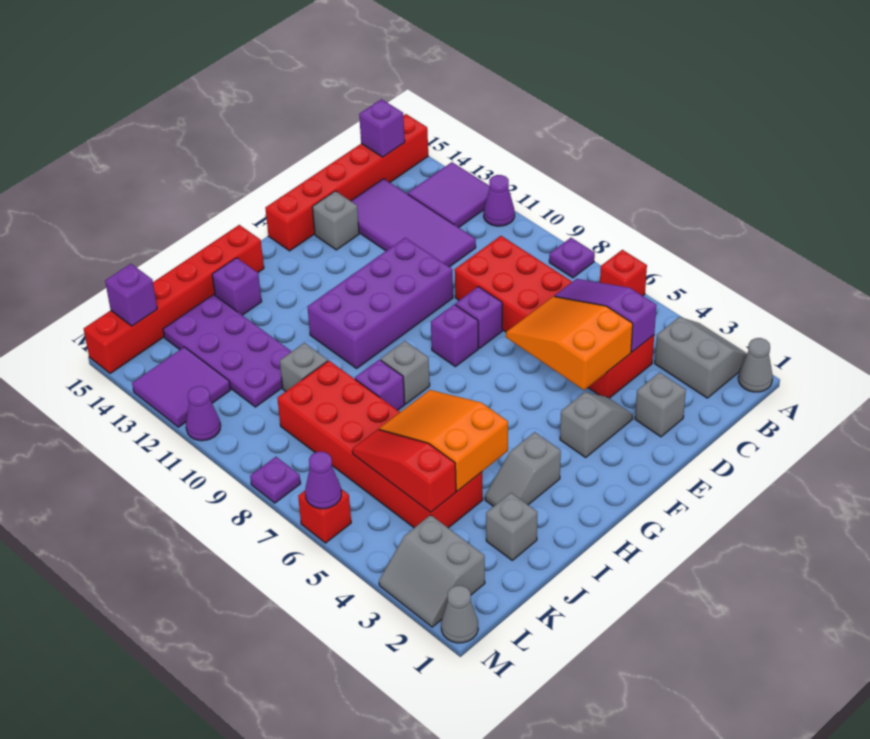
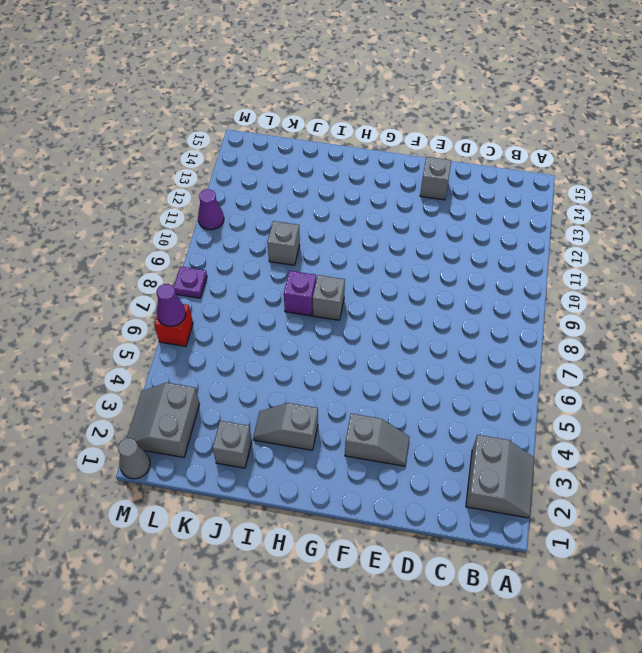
none -> grey cone A1 level 1
none -> red brick A6 level 1
none -> purple plate A8 level 1
none -> purple cone A11 level 1

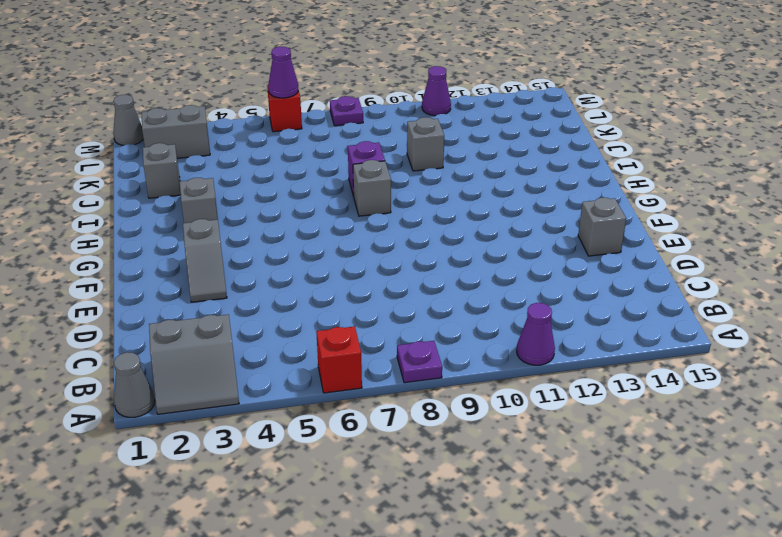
none -> purple tile A12:B13 level 1
none -> red brick A15:F15 level 1
none -> red brick C4:D9 level 1
none -> purple tile C11:D14 level 1

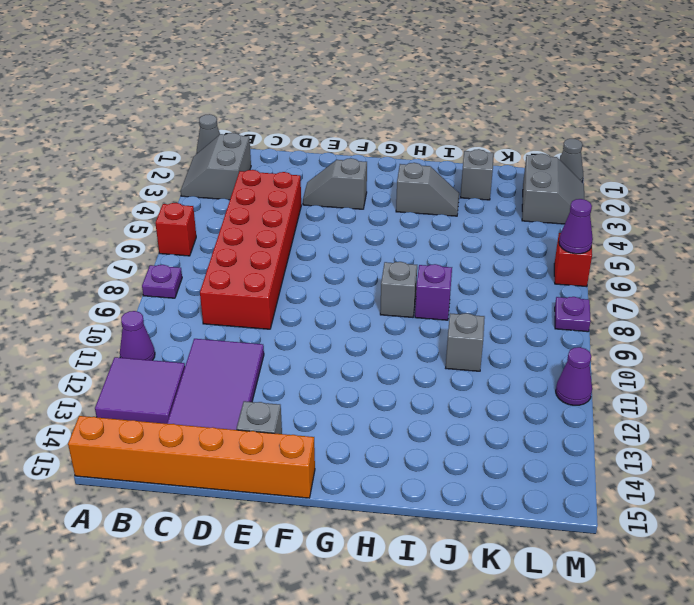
orange brick A15:F15 level 1 -> red brick A15:F15 level 1
none -> grey brick D2 level 1
none -> purple brick E8 level 1
none -> purple brick E10:H11 level 1
none -> purple brick F8 level 1

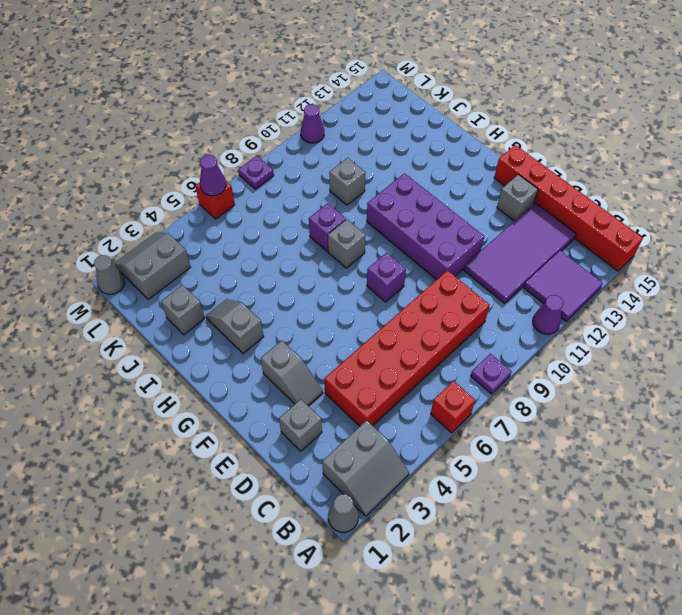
none -> purple brick E8 level 1
none -> red brick H15:M15 level 1
none -> purple brick I14 level 1
none -> red brick J4:K9 level 1

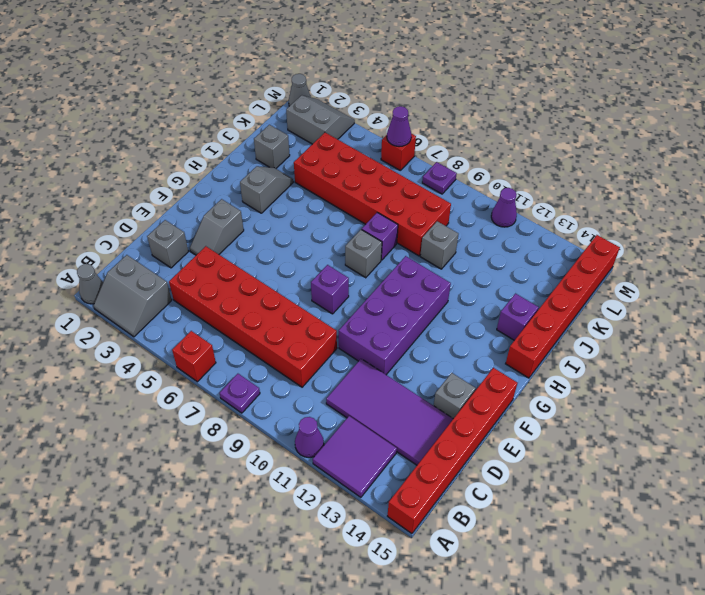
none -> purple brick E8 level 1
none -> purple plate J11:K14 level 1
none -> purple tile L12:M13 level 1
none -> purple brick B15 level 2

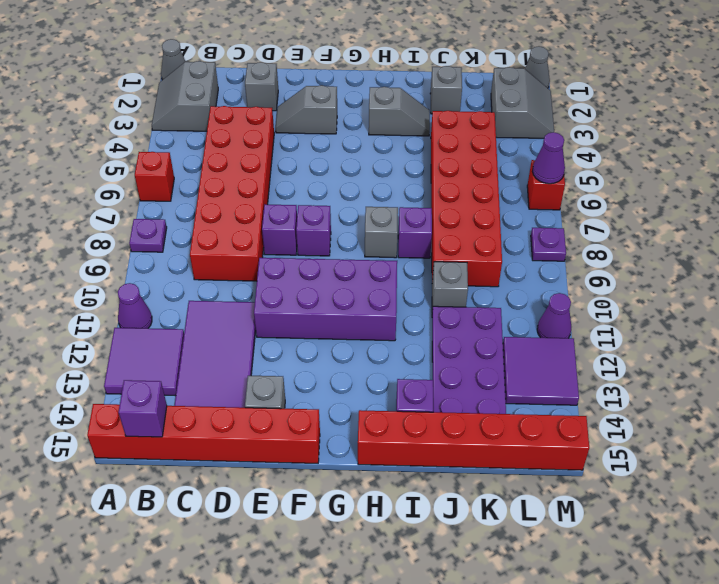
none -> purple slope C4:C6 level 2 top 4
none -> orange slope D4:E6 level 2 top 4
none -> orange slope I4:J6 level 2 top 4
none -> red slope K4:K6 level 2 top 4

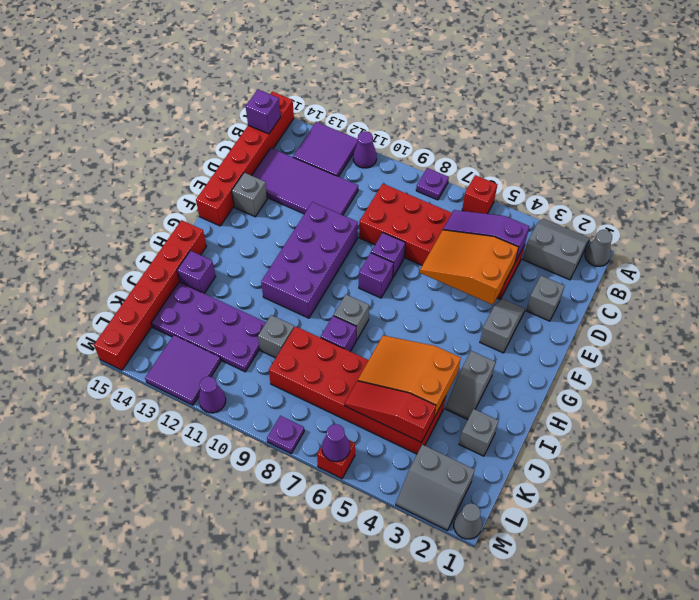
none -> purple brick L15 level 2

